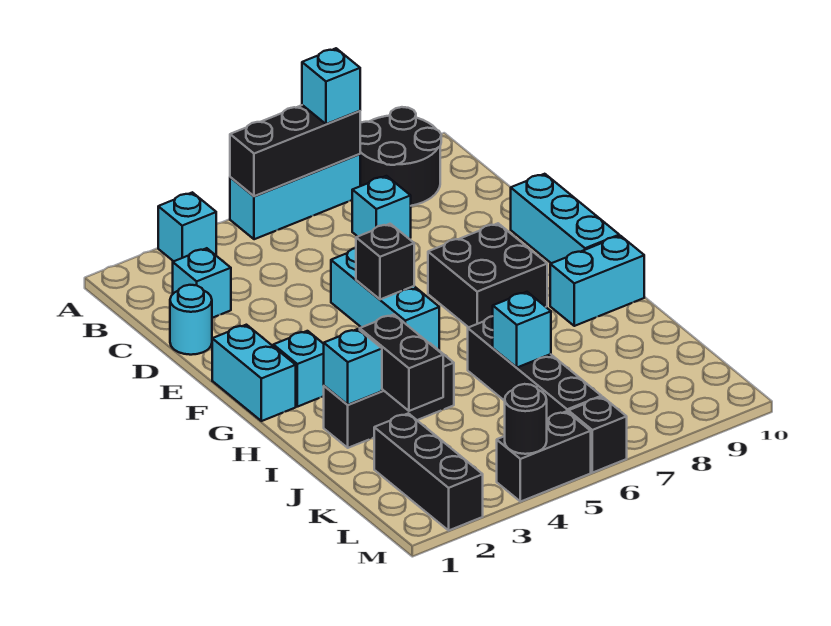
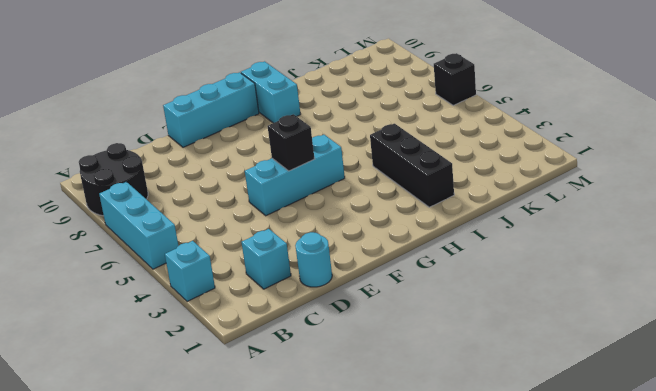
none -> cyan brick C7 level 1
none -> cyan brick F1:G1 level 1
none -> black brick F7:G8 level 1

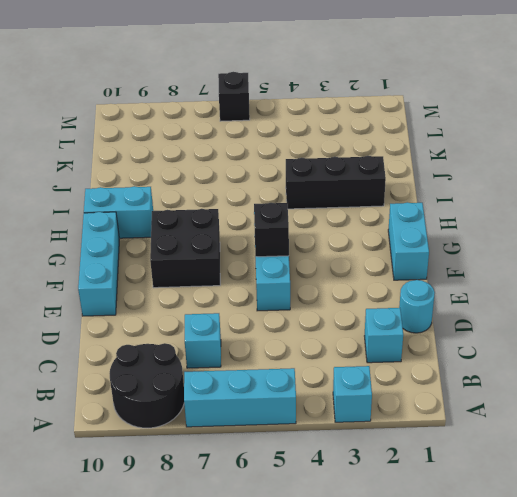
none -> cyan brick G2 level 1
none -> black brick I6:L6 level 1
none -> black brick K2:M2 level 1

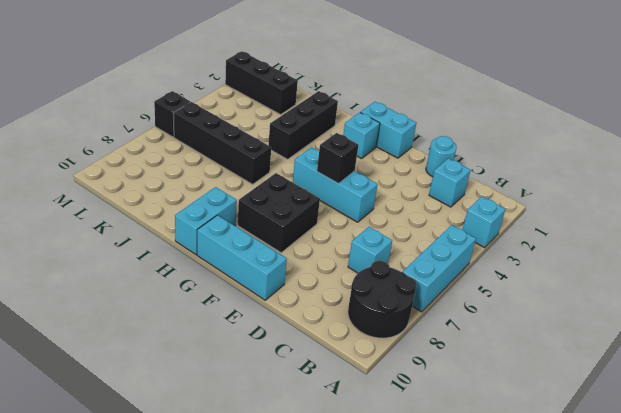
none -> black brick M4:M5 level 1
none -> black brick A5:A7 level 2
none -> cyan brick I2 level 2

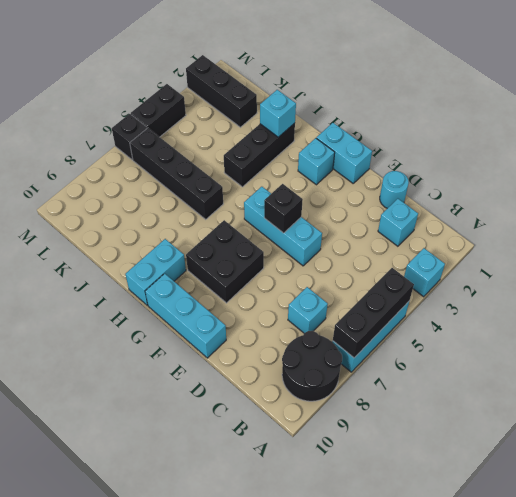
none -> black brick I3:J3 level 2
none -> cyan brick J6 level 2
none -> black round brick M4 level 2

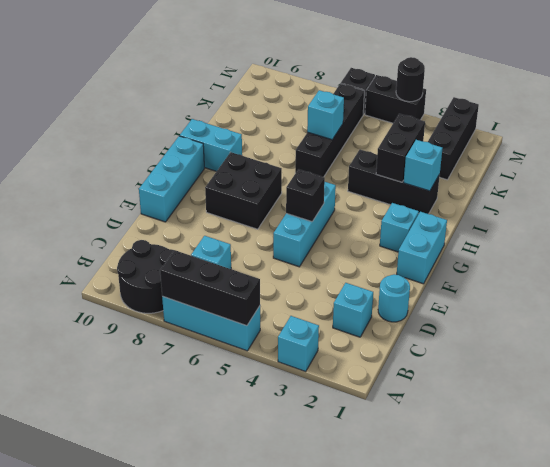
none -> cyan brick A7 level 3

